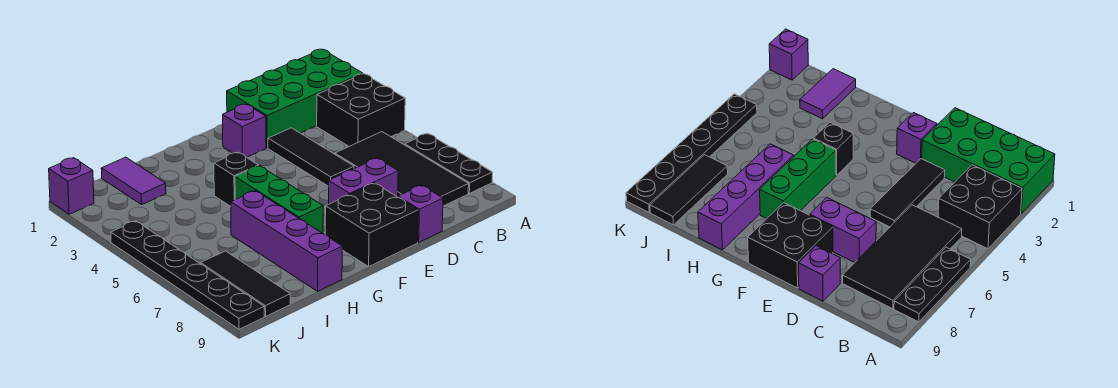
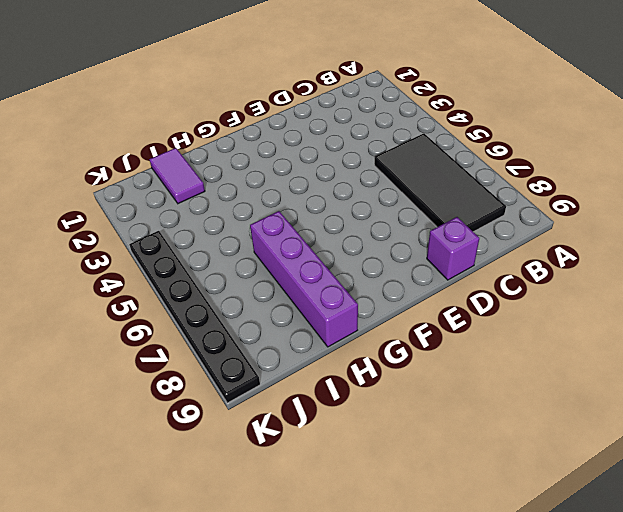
none -> green brick A1:D2 level 1
none -> black brick A3:B4 level 1
none -> black plate A6:A8 level 1

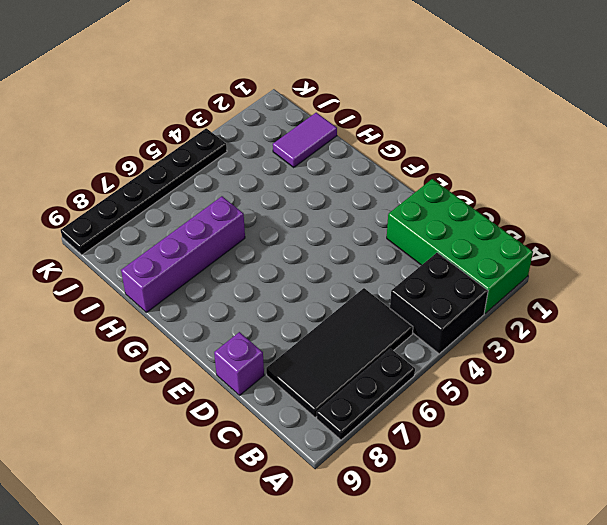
none -> black tile D3:D5 level 1
none -> purple brick D7:E7 level 1
none -> purple brick E2 level 1

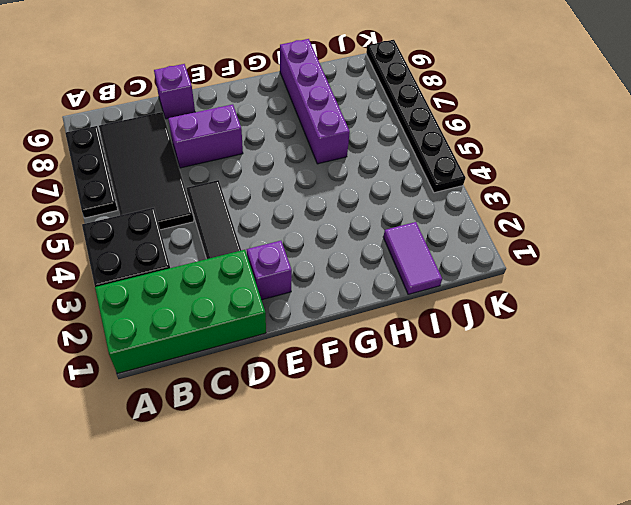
none -> black brick E8:F9 level 1
none -> black brick G4 level 1
none -> green brick G5:G7 level 1

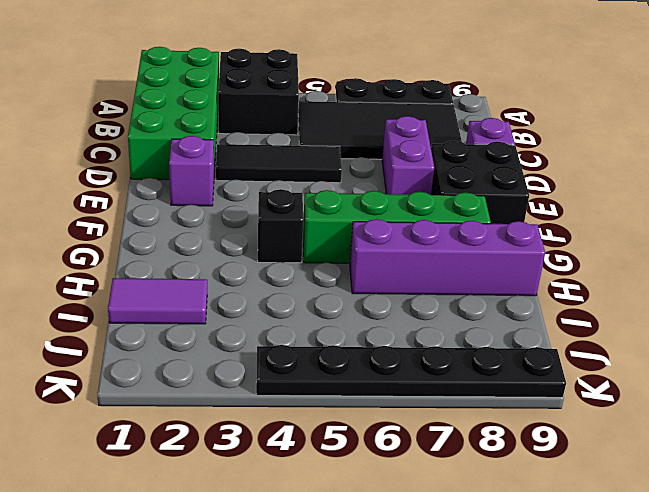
green brick G5:G8 level 1 -> green brick G5:G7 level 1
none -> black tile J7:J9 level 1
none -> purple brick K1 level 1

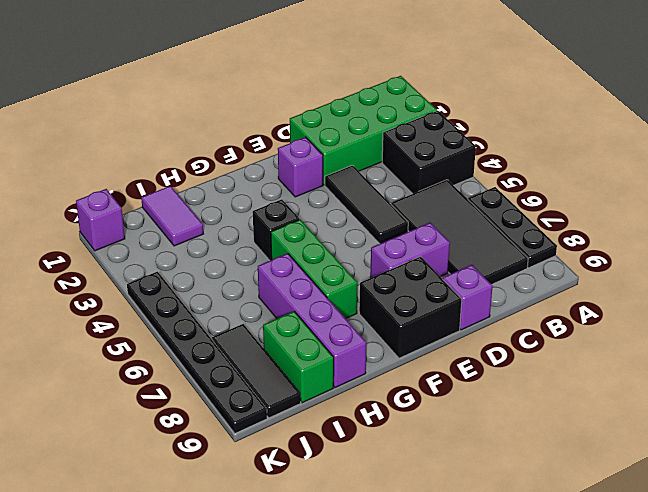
green brick I8:I9 level 1 -> none

